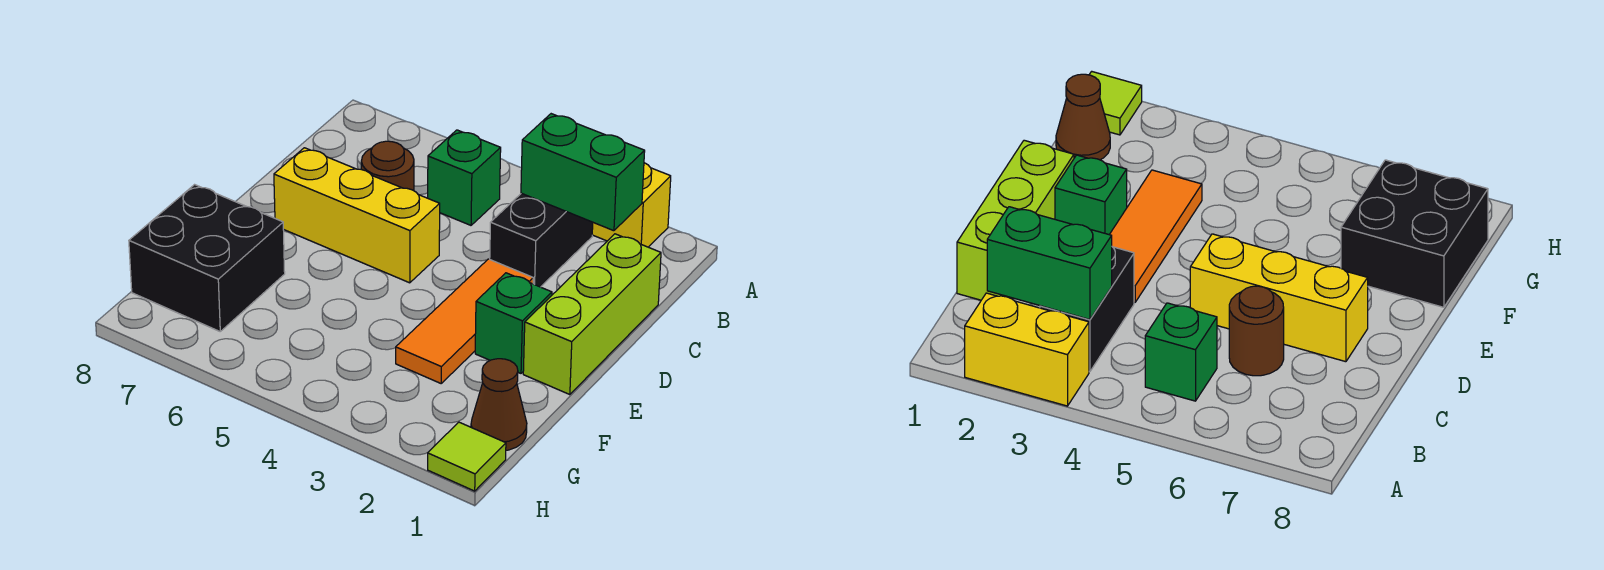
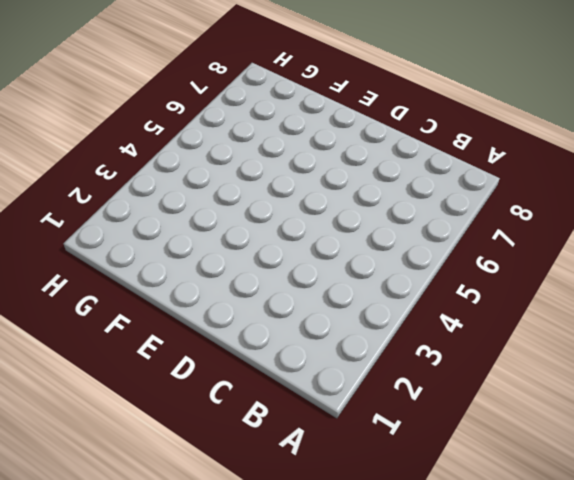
none -> yellow brick A2:A3 level 1
none -> black brick B3:C3 level 1
none -> green brick B5 level 1

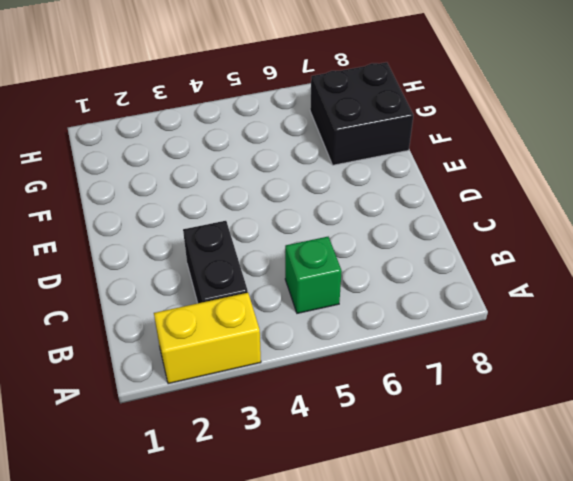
none -> lime brick C1:E1 level 1
none -> brown round brick C6 level 1
none -> orange tile D3:F3 level 1

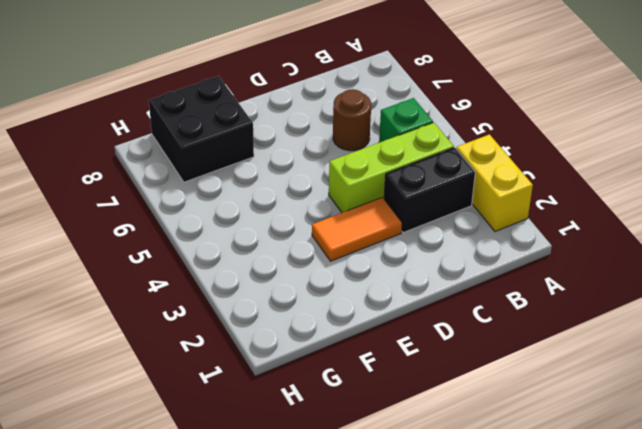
lime brick B4:D4 level 1 -> lime brick C1:E1 level 1
orange tile D3:E3 level 1 -> orange tile D3:F3 level 1
none -> yellow brick D5:D7 level 1
none -> green brick E2 level 1
none -> brown cone G1 level 1

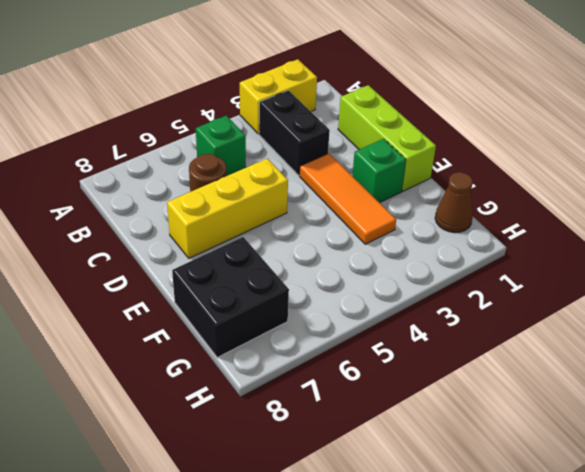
none -> lime tile H1 level 1
none -> green brick B2:B3 level 2

